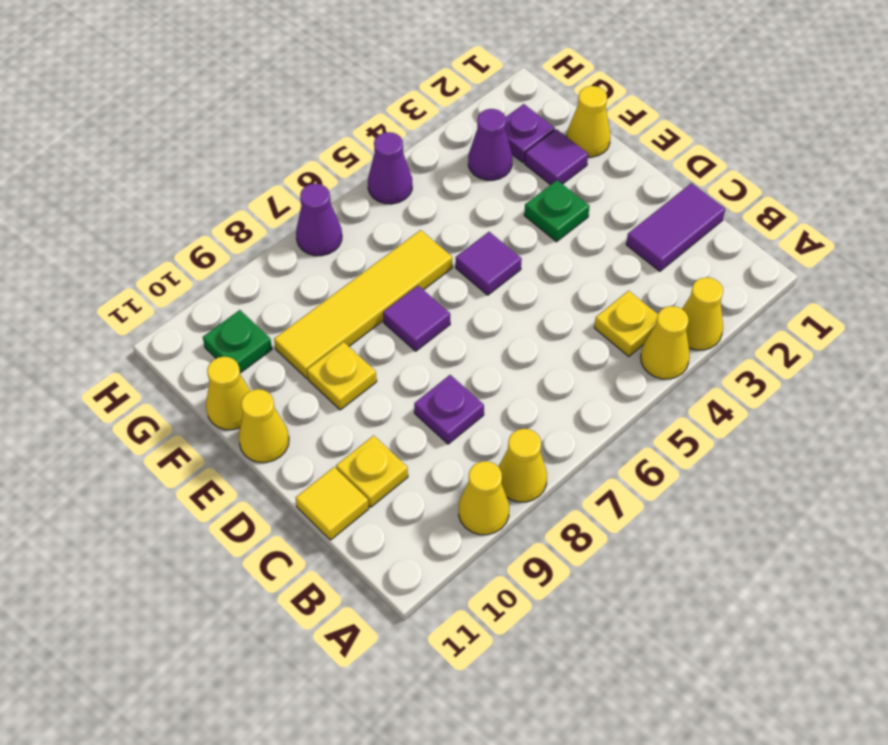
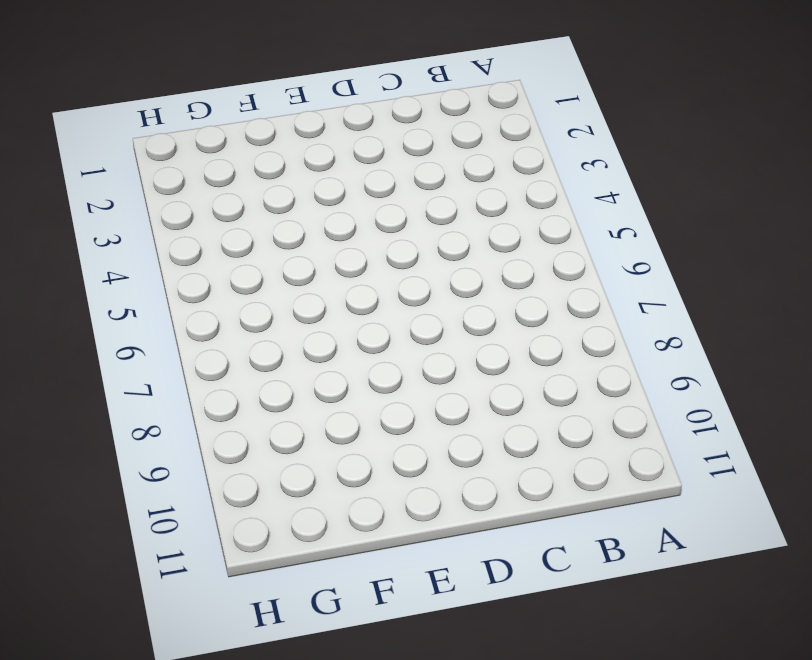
none -> yellow cone A3 level 1
none -> yellow cone A4 level 1
none -> yellow cone A8 level 1

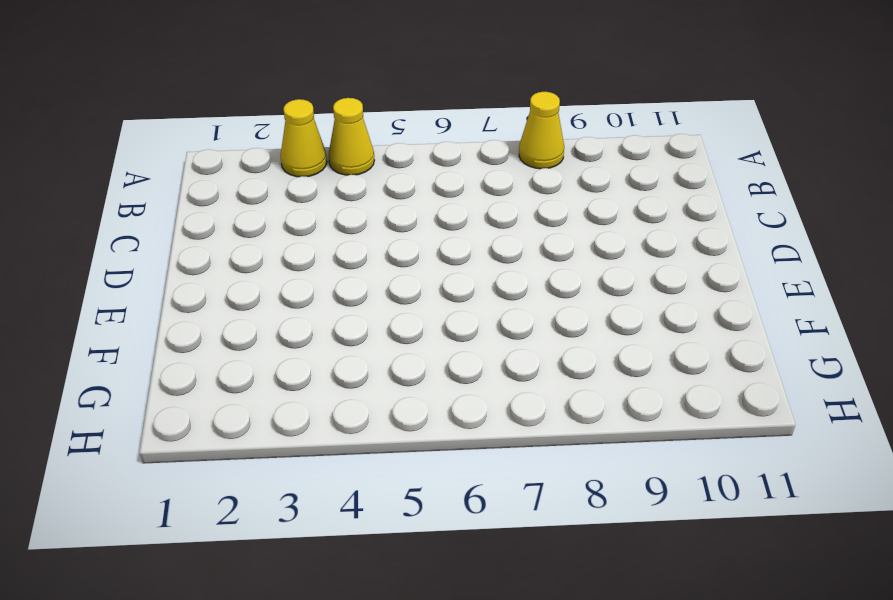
none -> yellow cone A9 level 1
none -> yellow plate B4 level 1
none -> purple tile C1:C2 level 1

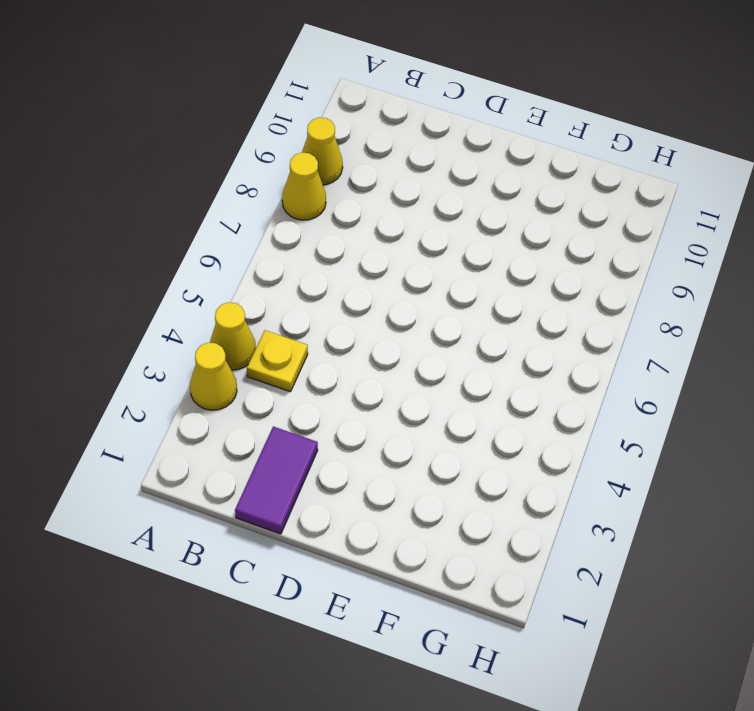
none -> purple plate C8 level 1
none -> yellow plate C10 level 1
none -> yellow tile C11 level 1

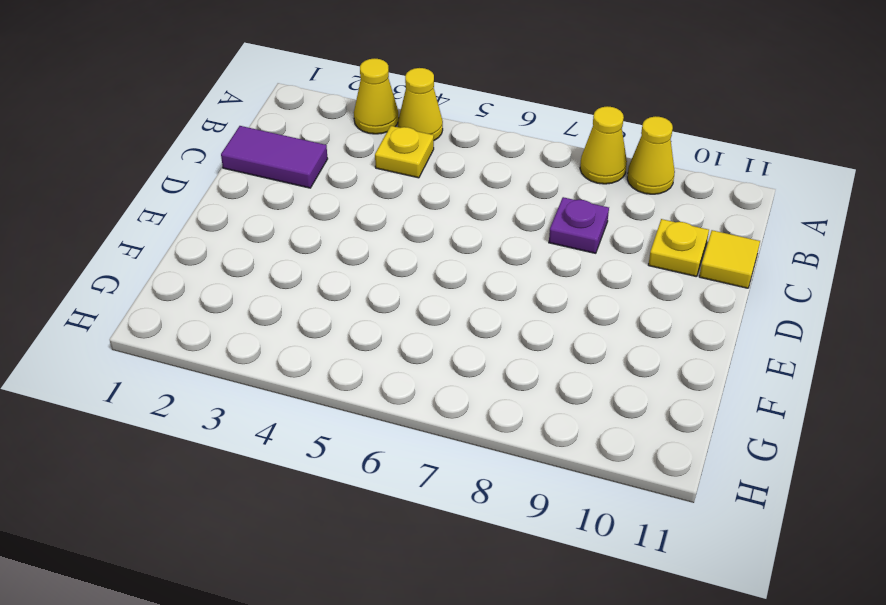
none -> green plate E3 level 1
none -> purple tile E5 level 1
none -> purple tile E7 level 1

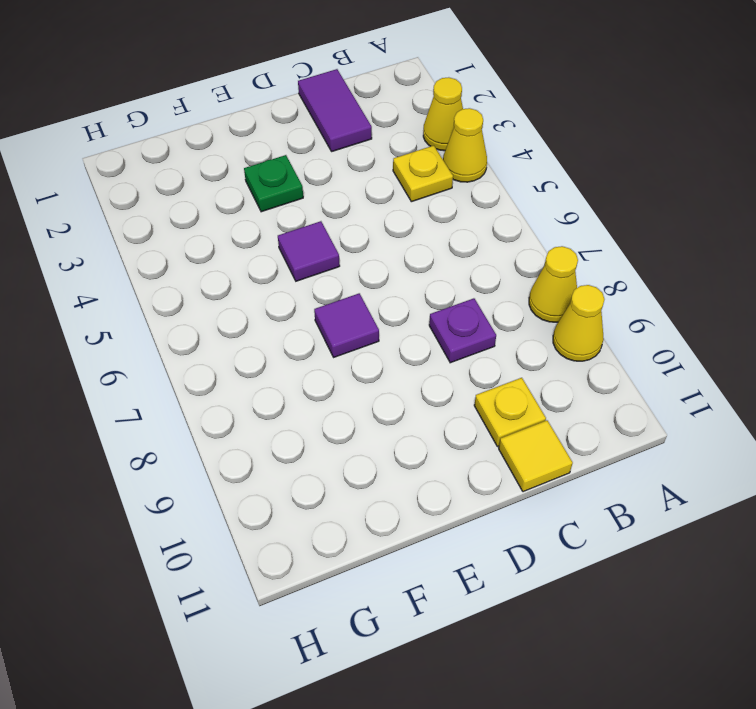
none -> yellow plate E9 level 1
none -> yellow cone E11 level 1
none -> yellow cone F1 level 1

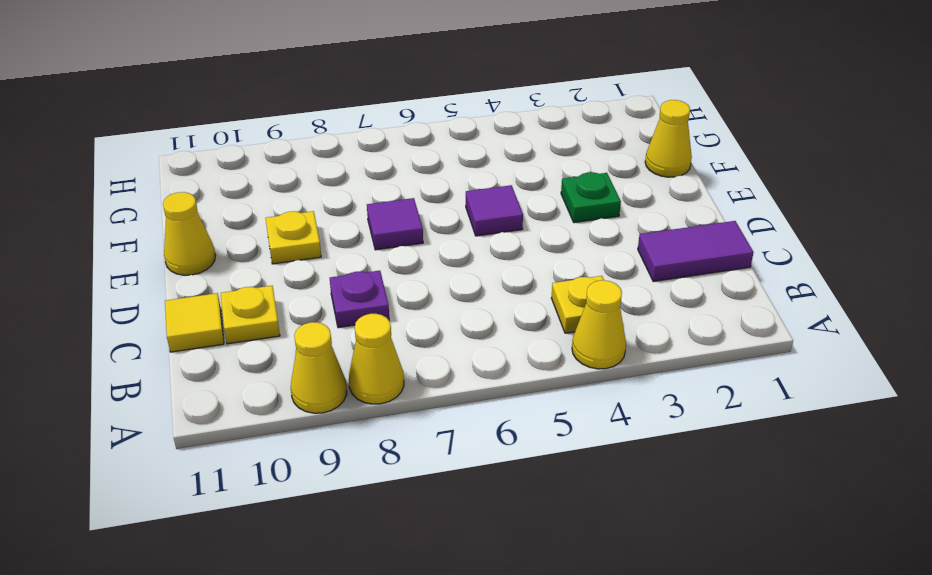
none -> yellow cone A3 level 1
none -> purple tile F2 level 1
none -> yellow tile F6:F9 level 1

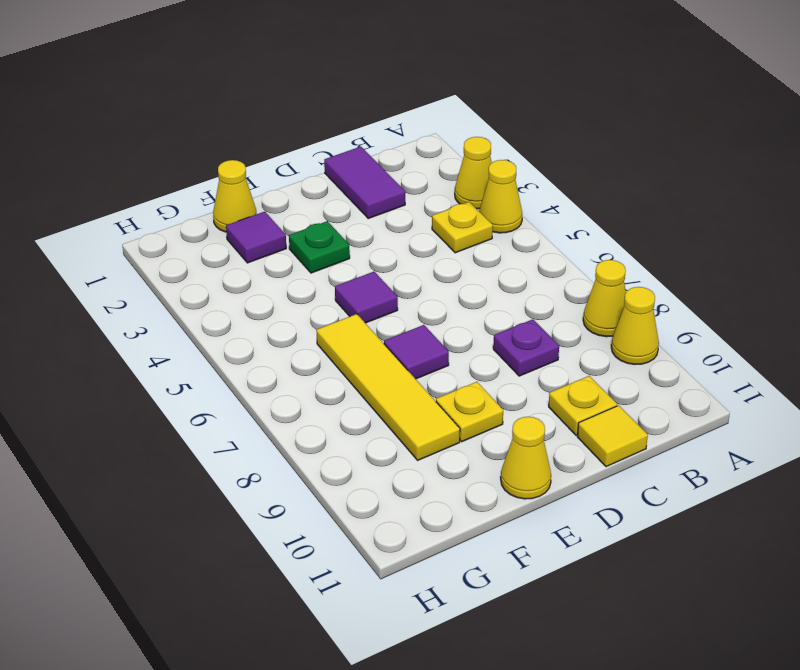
none -> yellow cone F11 level 1
none -> purple plate G2 level 1
none -> purple cone G3 level 1

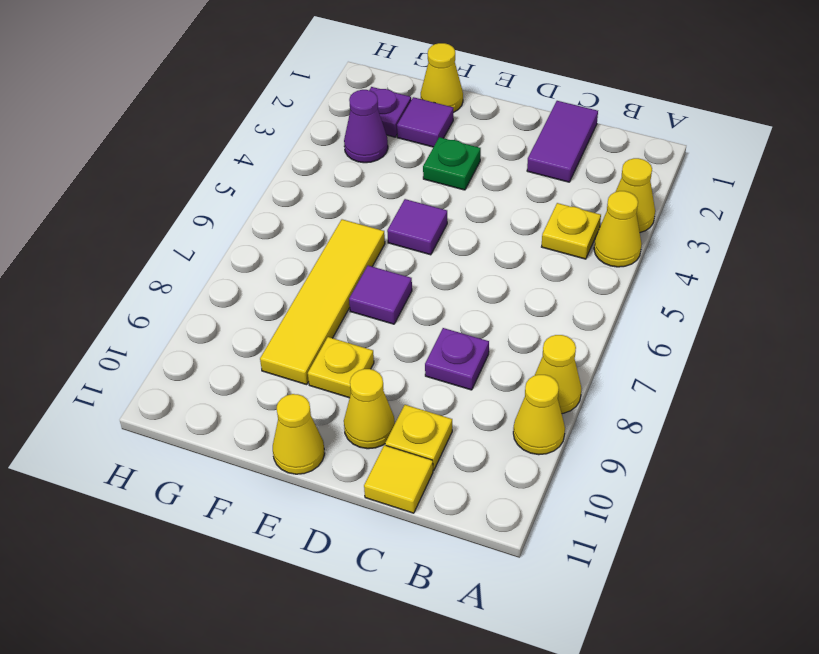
yellow cone D10 level 1 -> yellow cone F11 level 1
none -> green plate G10 level 1
none -> purple cone H5 level 1
none -> purple cone H7 level 1

